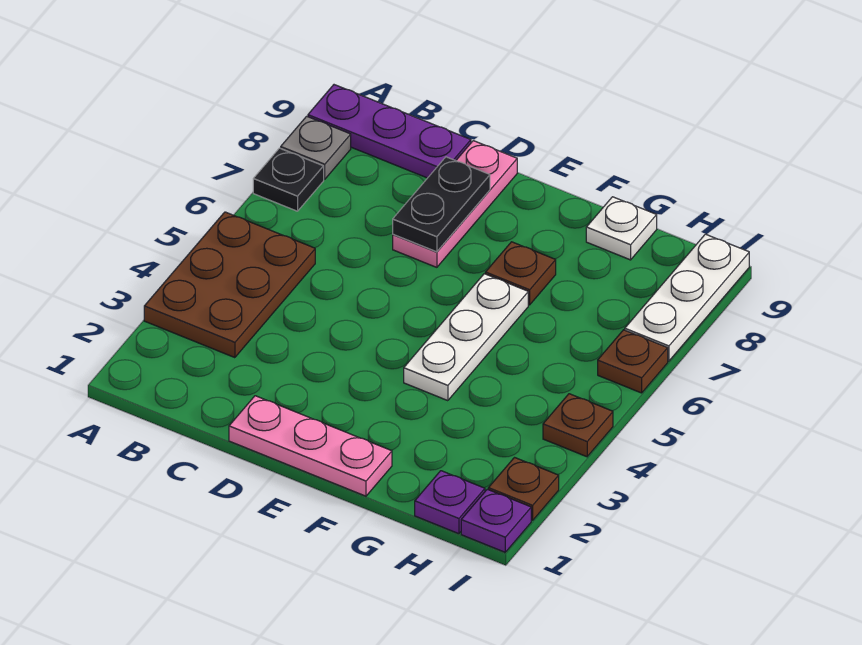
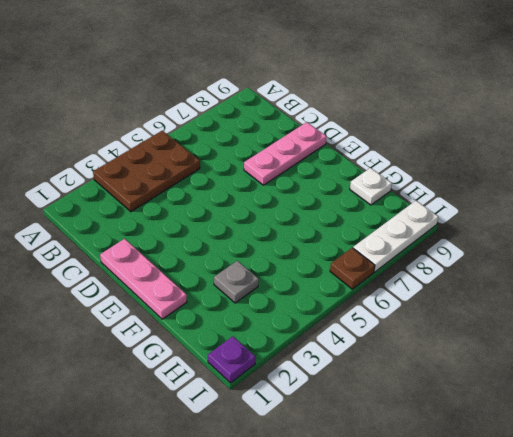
grey plate G3 level 1 -> grey plate A8 level 1
none -> black plate A7 level 1
none -> purple plate A9:C9 level 1
none -> white plate F4:F6 level 1

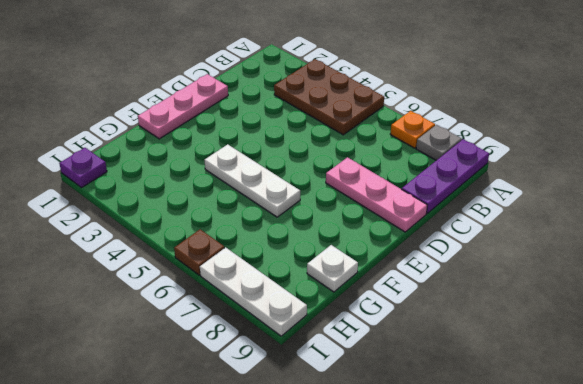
orange plate A7 level 1 -> black plate A7 level 1
none -> brown plate F7 level 1
none -> purple plate H1 level 1
none -> brown plate I2 level 1

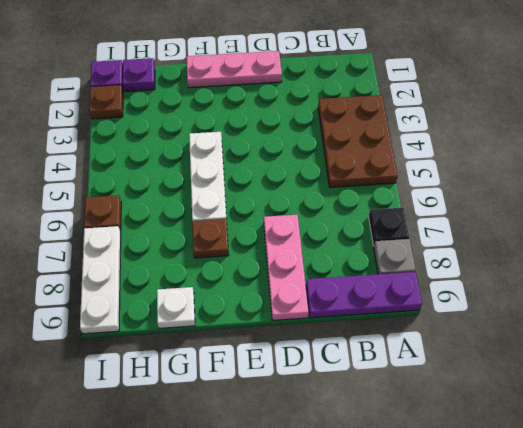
none -> brown plate I4 level 1
none -> black plate D7:D8 level 2

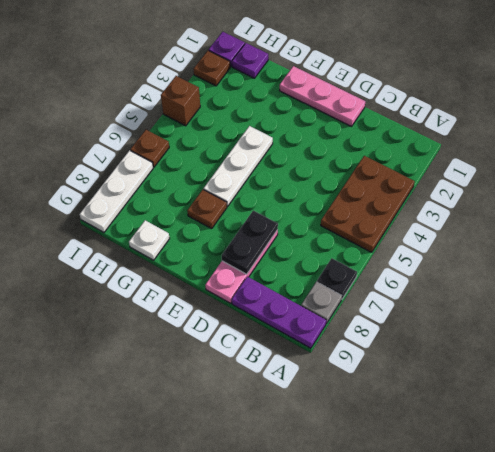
brown brick I4 level 1 -> brown plate I4 level 1

